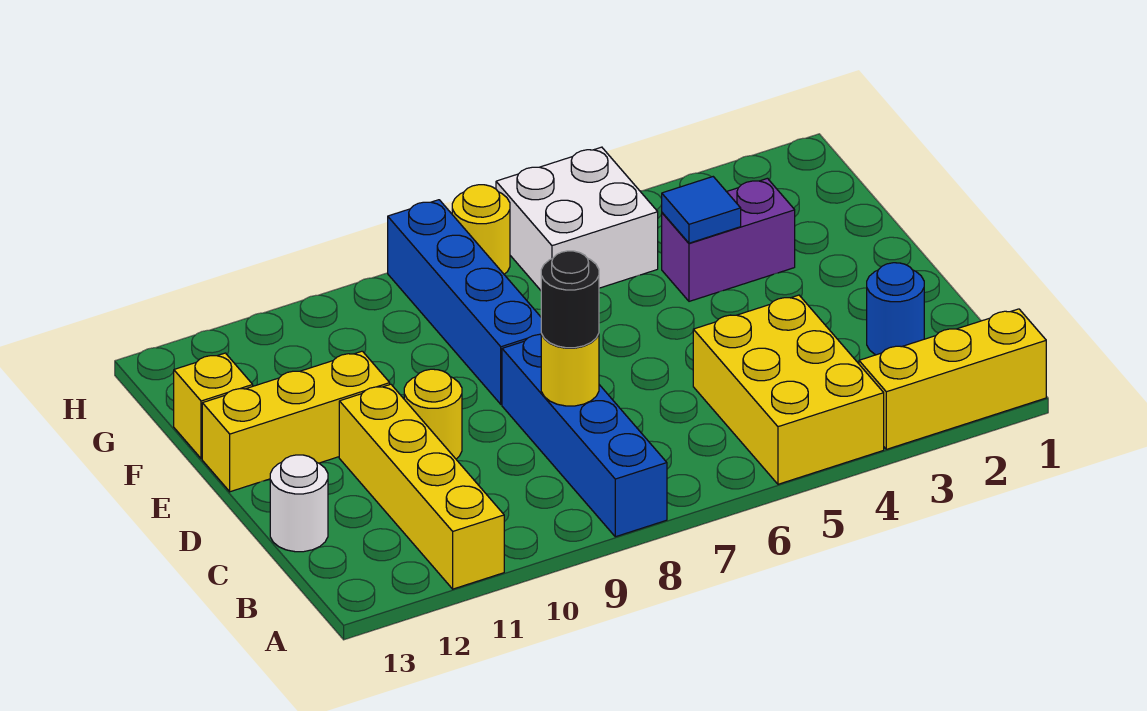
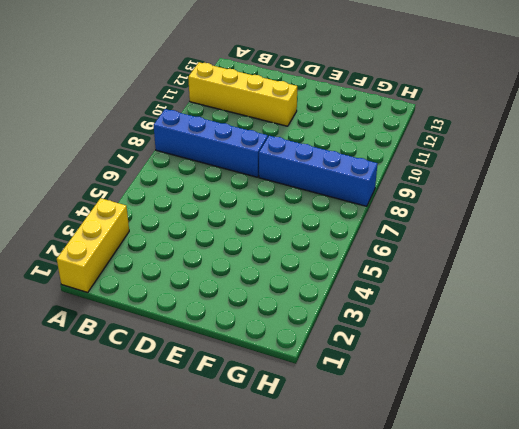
none -> yellow brick A4:C5 level 1
none -> blue round brick C2 level 1
none -> white round brick C13 level 1

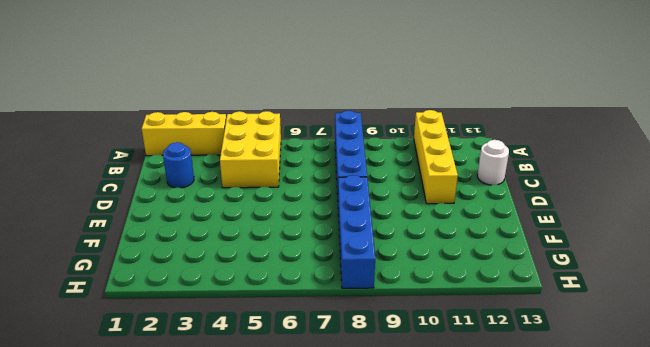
none -> yellow round brick D10 level 1
none -> yellow brick E11:E13 level 1
none -> purple brick F3:F4 level 1

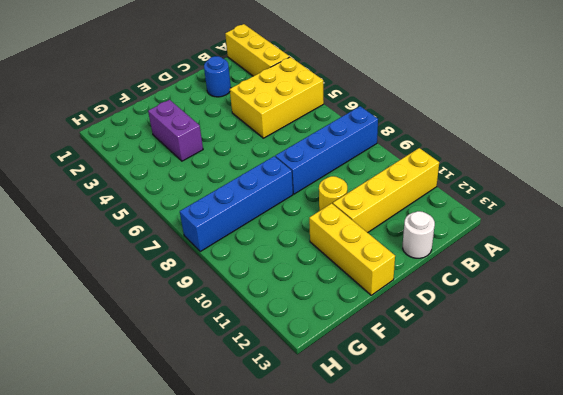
none -> yellow brick F13 level 1
none -> white brick G5:H6 level 1
none -> yellow round brick H7 level 1

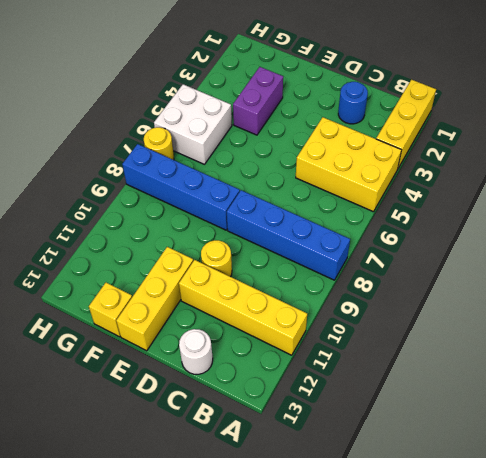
none -> yellow round brick C8 level 2
none -> blue tile F4 level 2
none -> black round brick C8 level 3

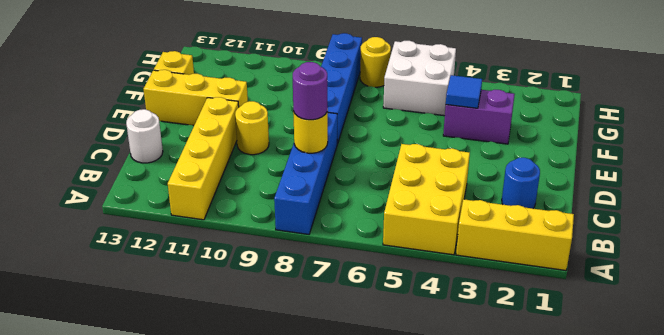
purple round brick C8 level 3 -> black round brick C8 level 3

